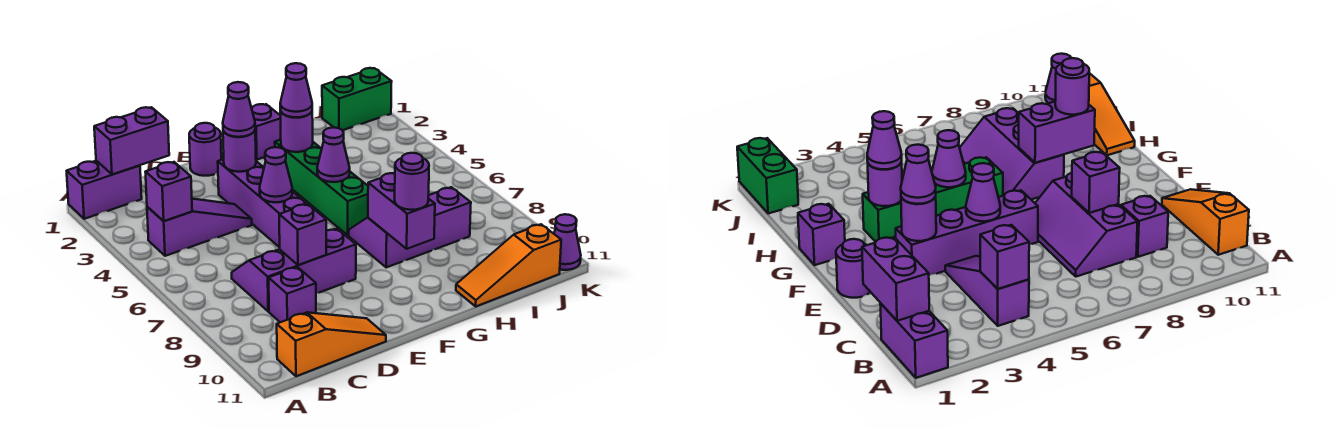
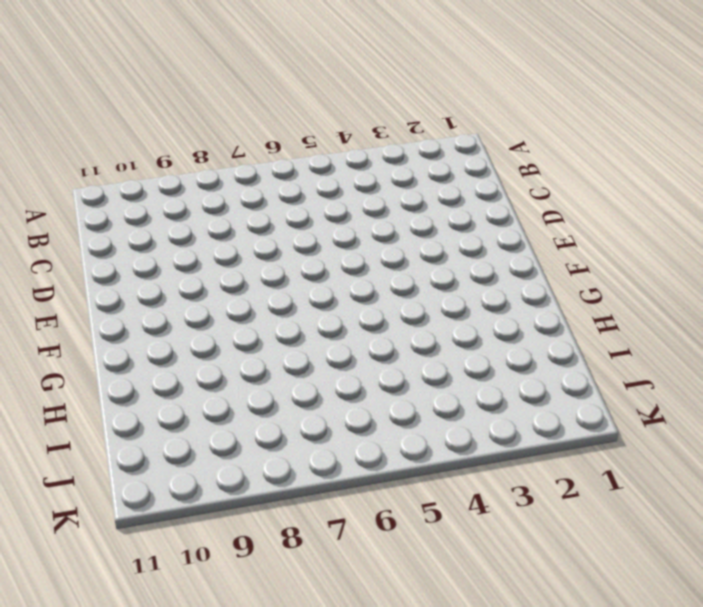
none -> purple brick A1:B1 level 1
none -> purple slope B4:D4 level 1 top B
none -> orange slope B11:D11 level 1 top B

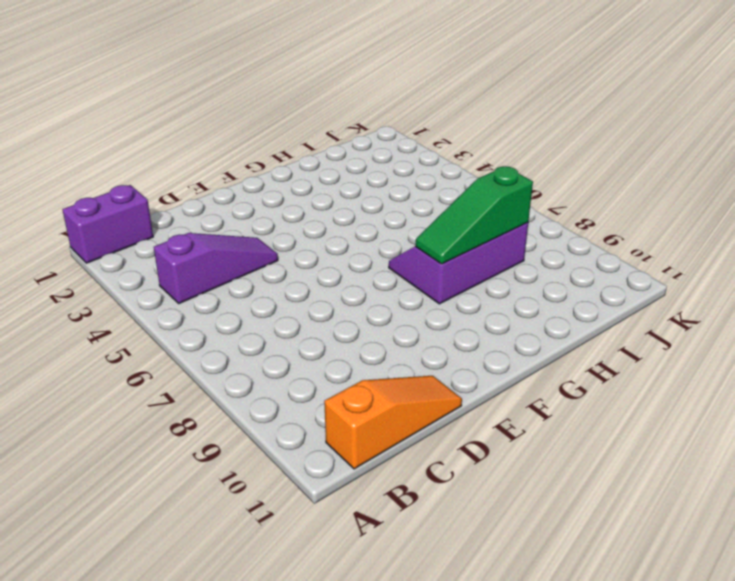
green slope G8:I8 level 2 top I -> purple brick G8:G9 level 2
none -> purple slope C7:E8 level 1 top 8
none -> purple brick C9 level 1
none -> purple round brick E1 level 1

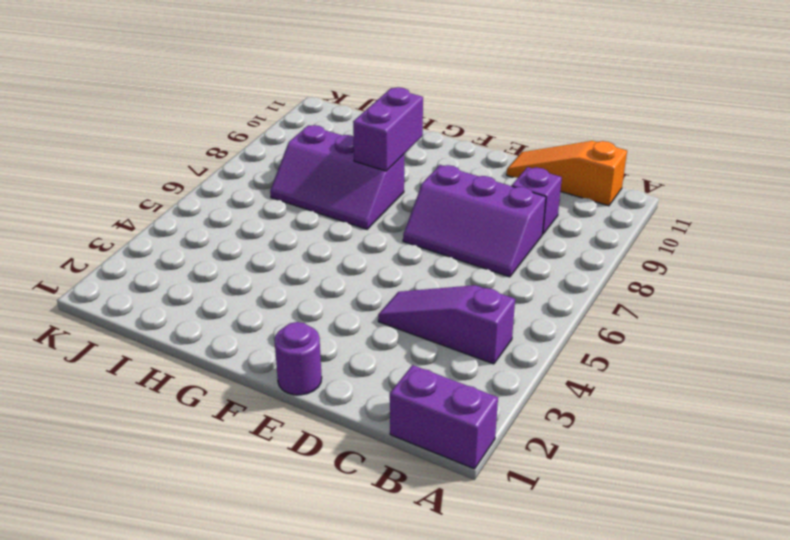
none -> purple brick E3:E6 level 1
none -> purple brick G1 level 1
none -> green brick G3:G6 level 1

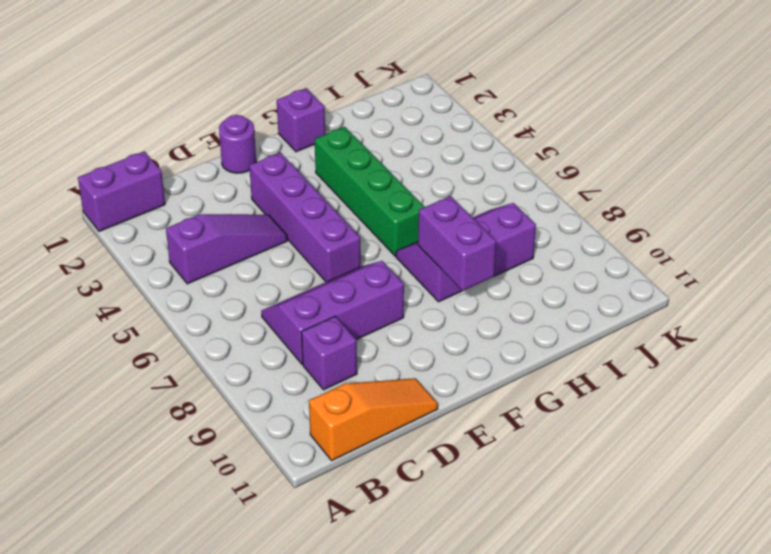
none -> orange slope H11:J11 level 1 top J
none -> green brick J1:K1 level 1
none -> purple cone K11 level 1

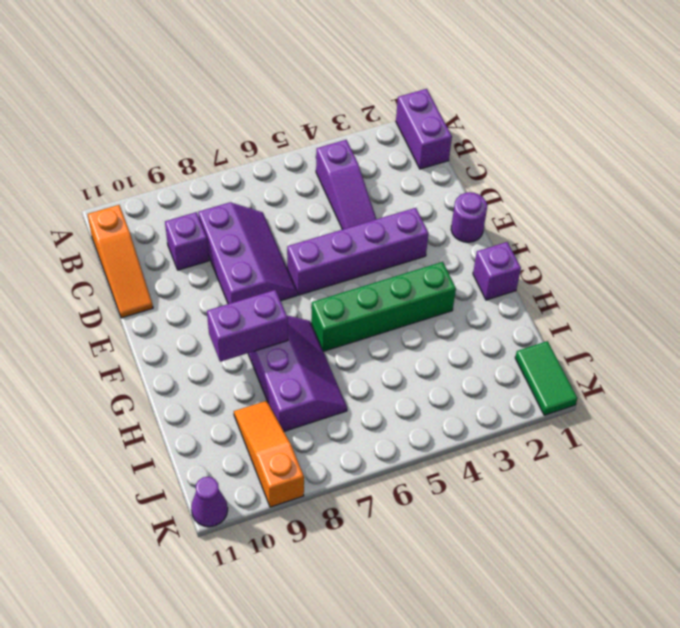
orange slope I9:K9 level 1 top K -> orange slope H11:J11 level 1 top J
green tile J1:K1 level 1 -> green brick J1:K1 level 1
none -> purple brick B1:C1 level 2
none -> purple brick B4 level 2
none -> purple brick D8 level 2

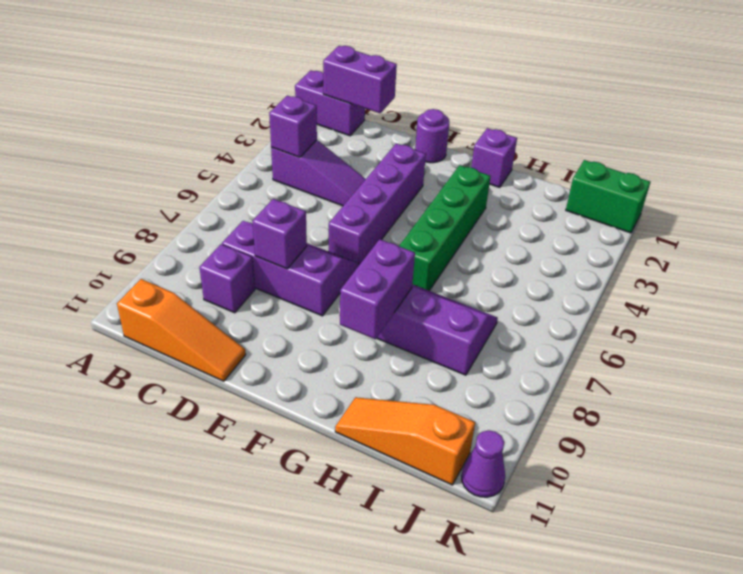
none -> purple round brick E3 level 2
none -> purple cone E5 level 2
none -> purple round brick G3 level 2

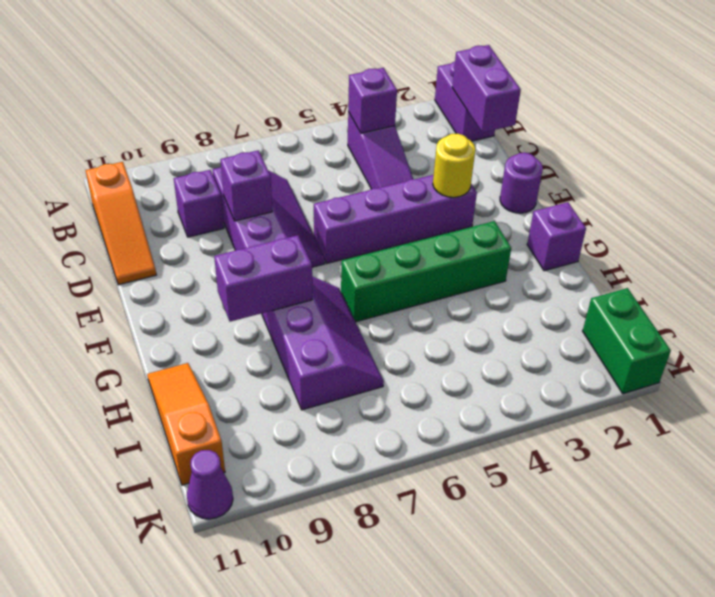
yellow round brick E3 level 2 -> purple round brick E3 level 2
none -> purple cone E5 level 2
none -> purple round brick G3 level 2
none -> purple cone G5 level 2

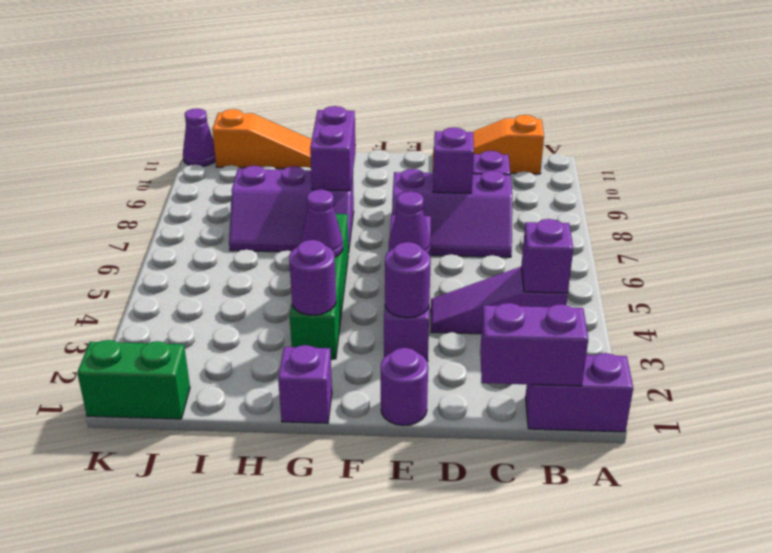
none -> purple cone E3 level 3
none -> purple cone G3 level 3
none -> purple round brick G9 level 3

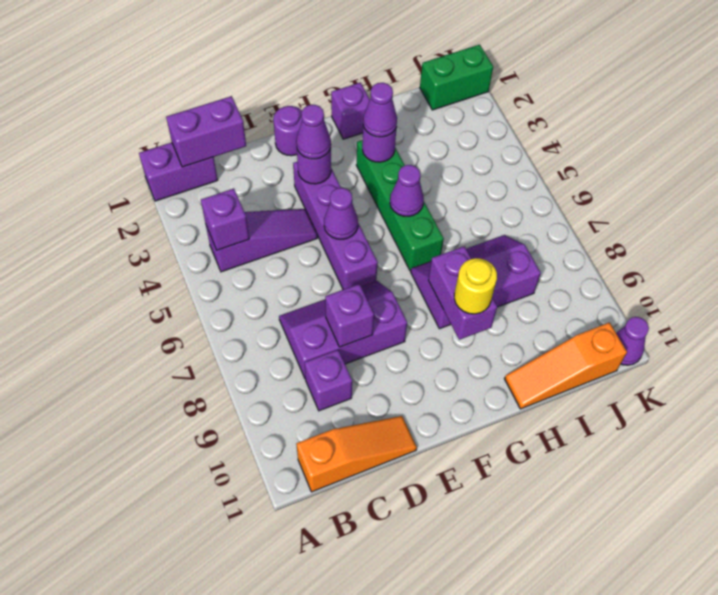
yellow round brick G9 level 3 -> purple round brick G9 level 3

